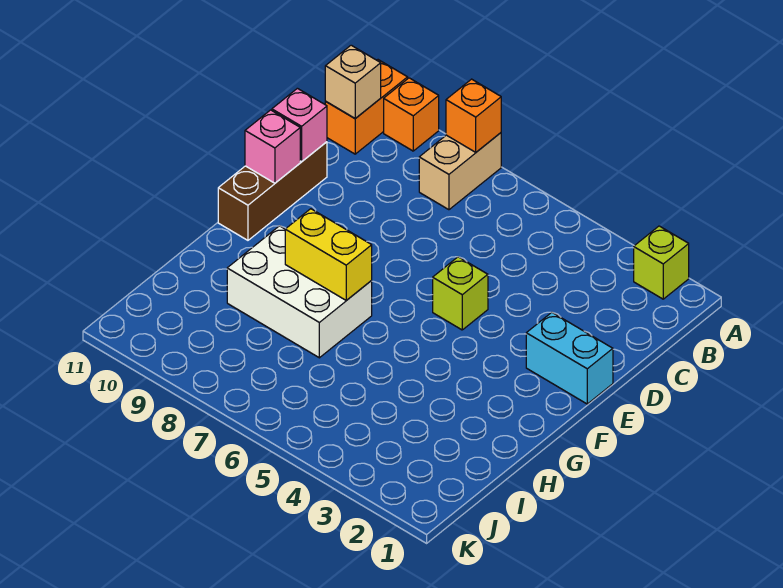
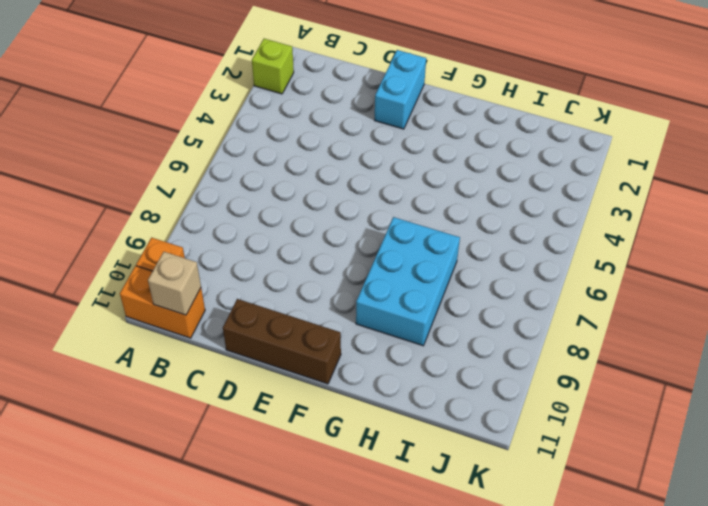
cyan brick G7:H9 level 1 -> white brick G7:H9 level 1
none -> tan brick A8:B8 level 1
none -> lime brick E5 level 1
none -> orange brick A8 level 2

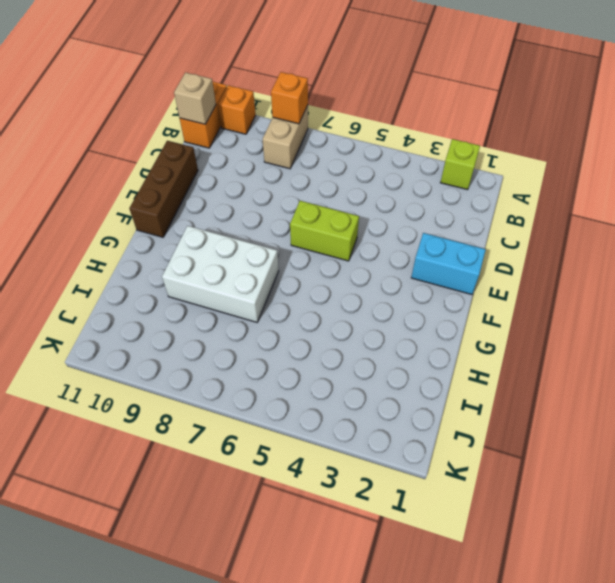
lime brick E5:E6 level 1 -> lime brick E5 level 1
none -> pink brick D11 level 2
none -> pink brick E11 level 2
none -> yellow brick G7:G8 level 2

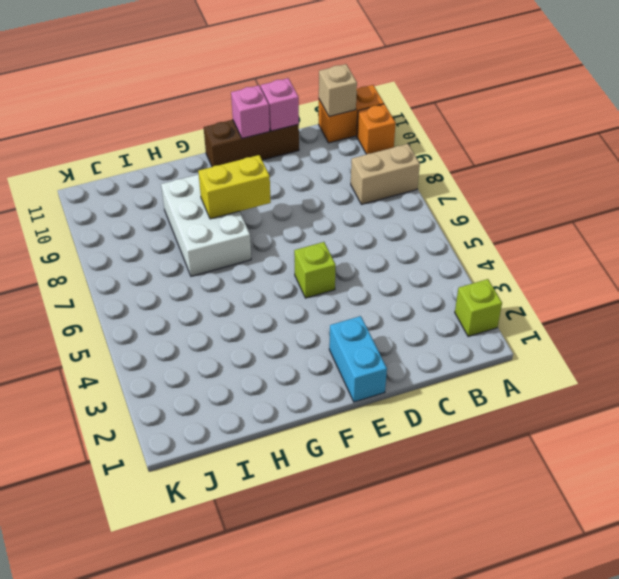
yellow brick F8:G8 level 2 -> yellow brick G7:G8 level 2
none -> orange brick A8 level 2

